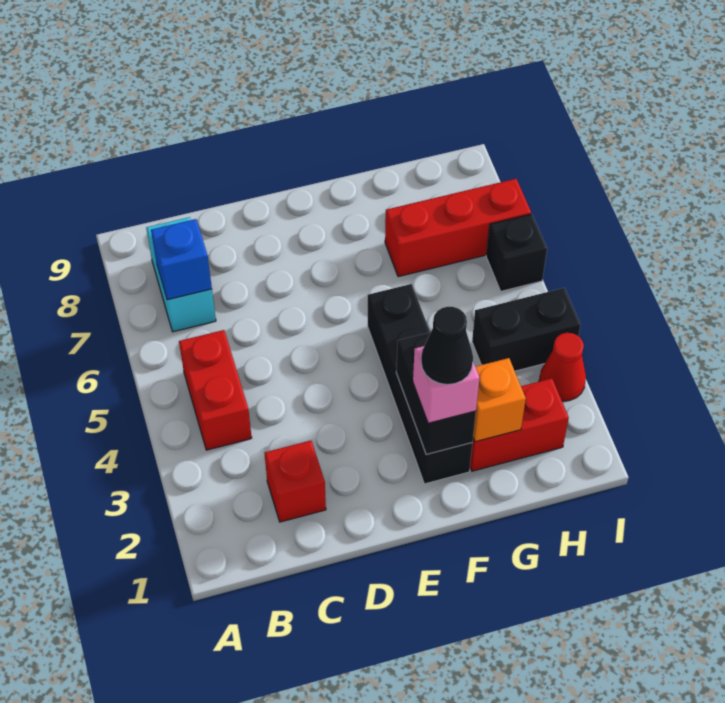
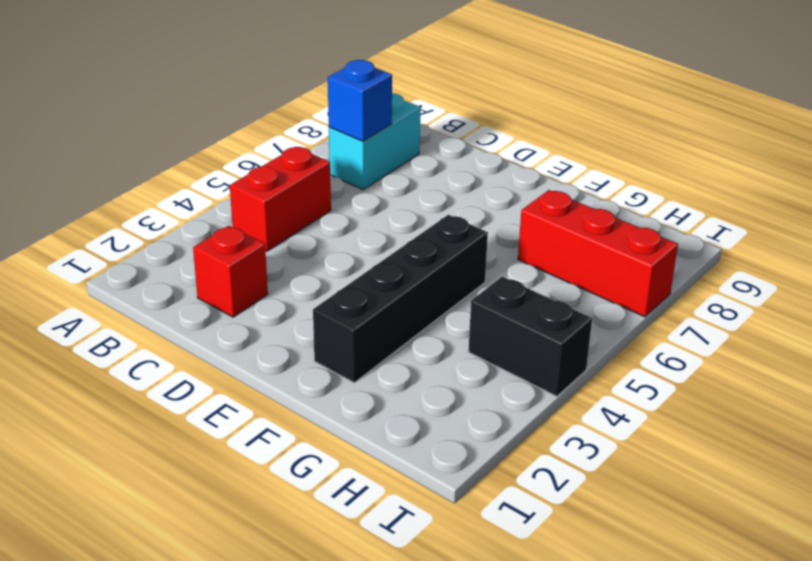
none -> red brick G2:H2 level 1
none -> red cone I3 level 1
none -> black brick I6 level 1

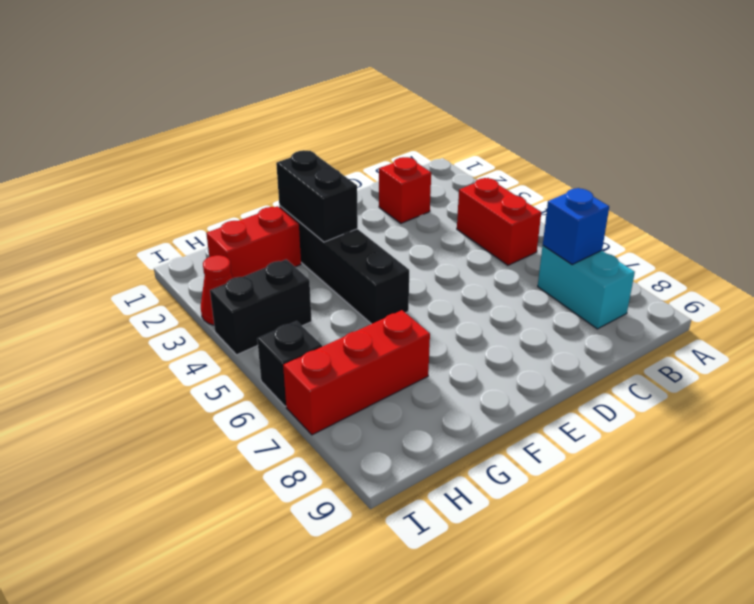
none -> orange brick G2 level 2
none -> pink brick F2 level 3
none -> black cone F2 level 4

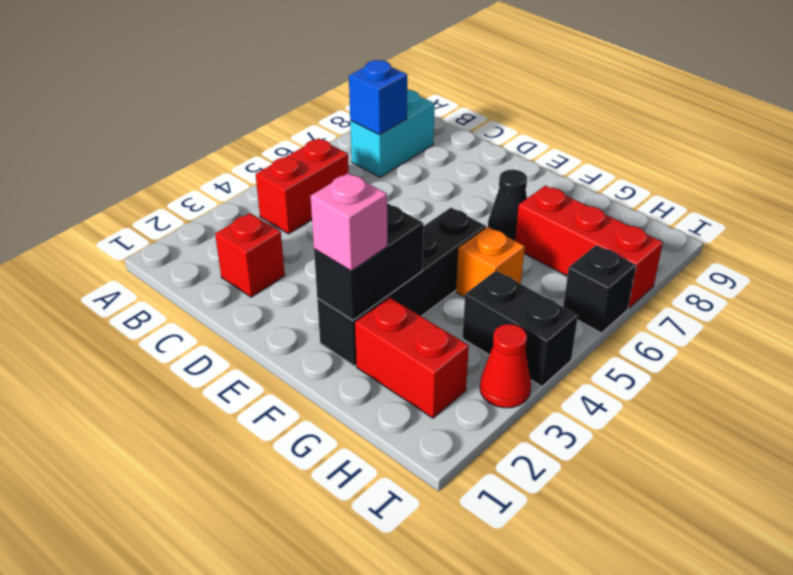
black cone F7 level 1 -> black cone F2 level 4
orange brick G5 level 1 -> orange brick G2 level 2

